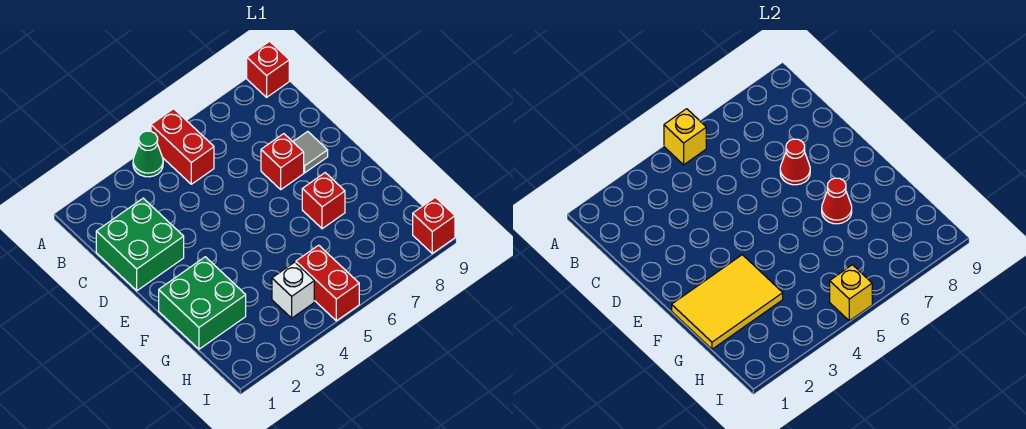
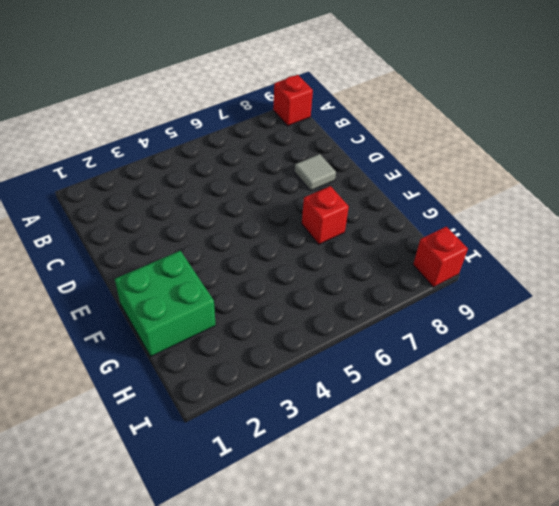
none -> green cone A4 level 1
none -> red brick A5:B5 level 1
none -> green brick C1:D2 level 1

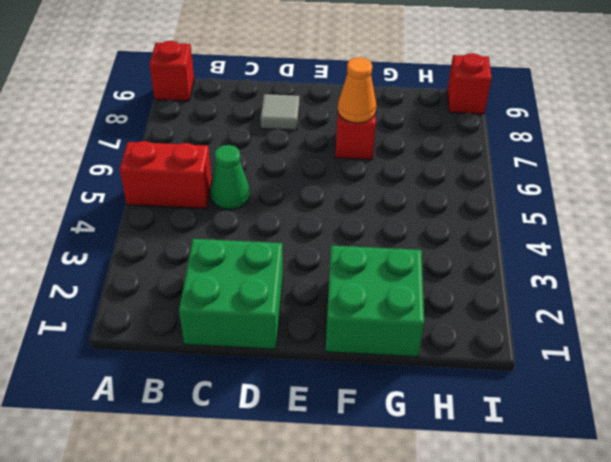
green cone C5 level 1 -> green cone A4 level 1
orange cone F7 level 2 -> red cone F7 level 2
none -> red brick D7 level 1
none -> white brick H4 level 1
none -> red brick H5:I5 level 1

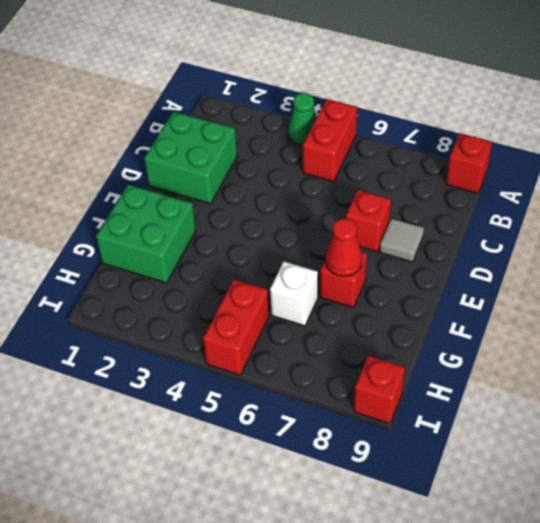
white brick G6 level 1 -> white brick H4 level 1
none -> yellow brick A5 level 2
none -> red cone D7 level 2
none -> yellow tile F1:G3 level 2

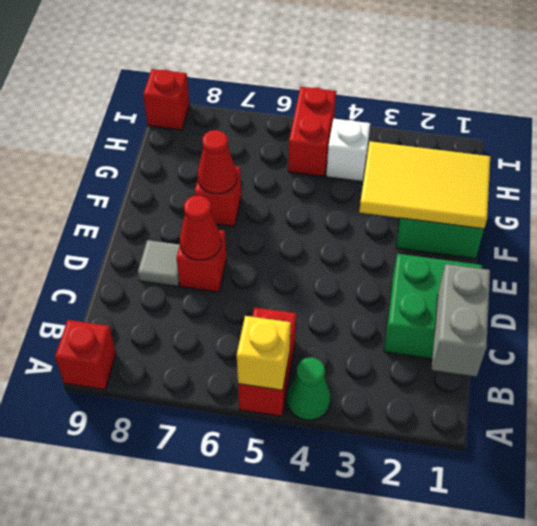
grey brick B1:C1 level 2 -> none
none -> yellow brick I5 level 2

